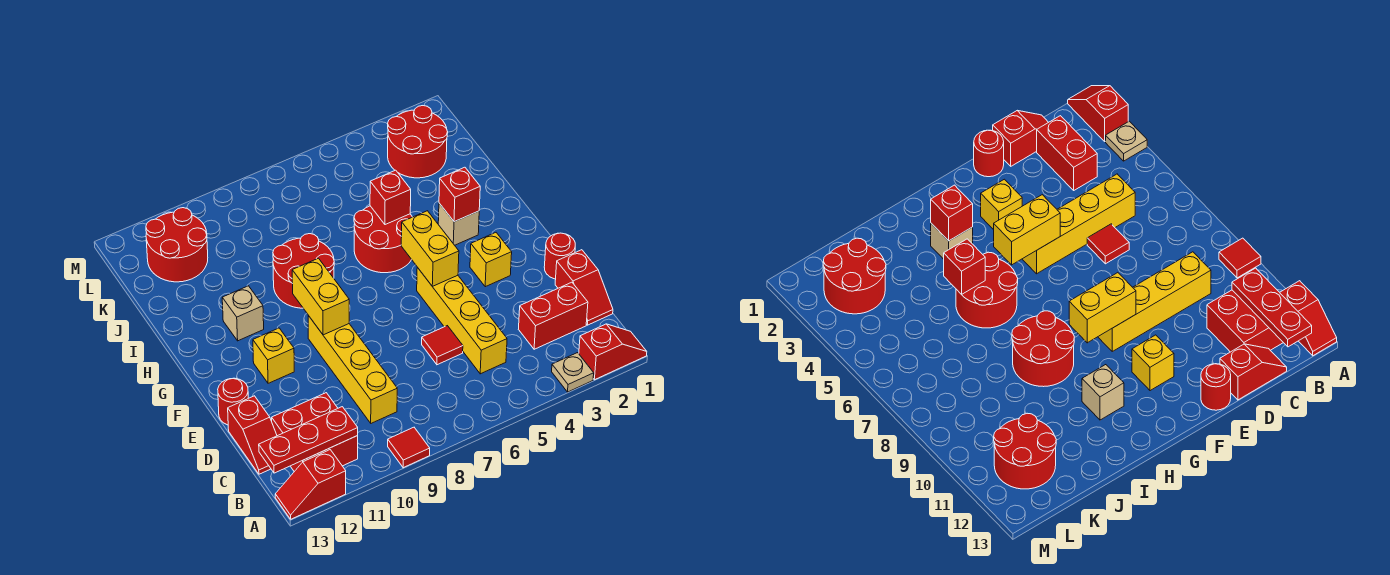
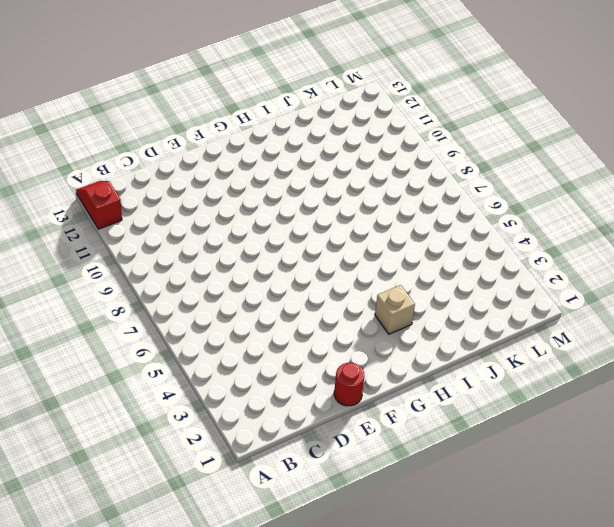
none -> red slope A1:A2 level 1 top 2
none -> tan plate A3 level 1
none -> red tile A9 level 1

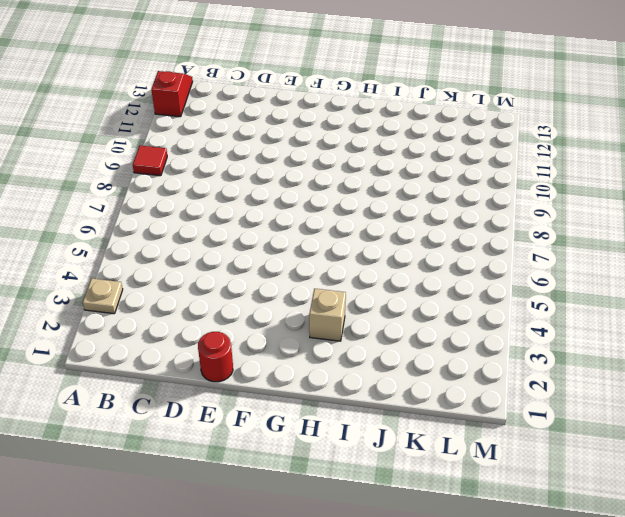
none -> red slope A1:A2 level 1 top 2
none -> red brick B11:C12 level 1
none -> red slope C1:D1 level 1 top D

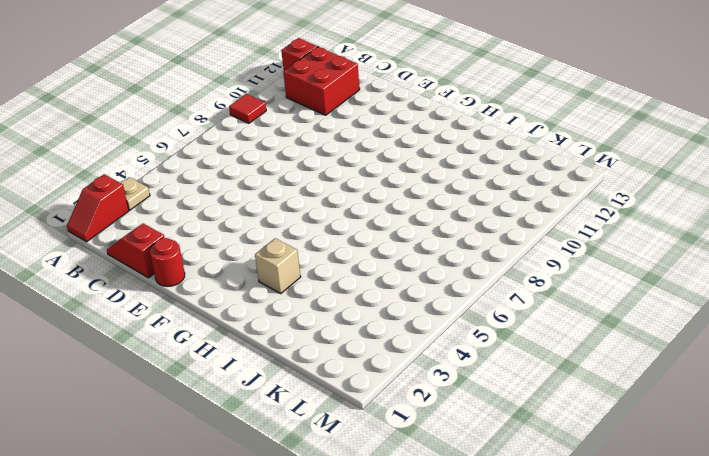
none -> red brick C2:C3 level 1
none -> yellow brick C5:F5 level 1
none -> yellow brick C9:F9 level 1

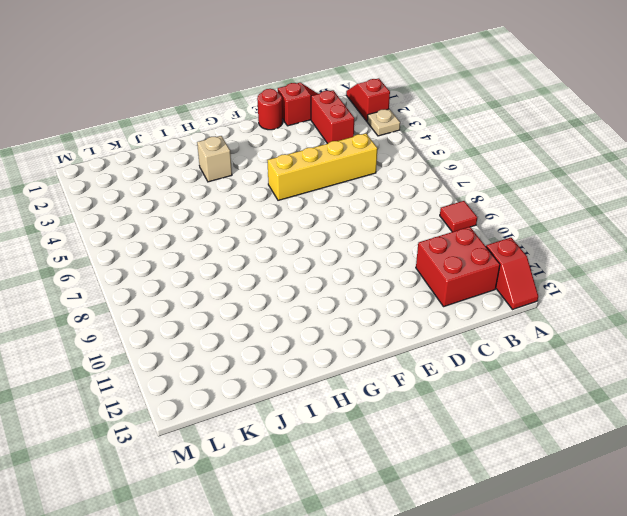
none -> yellow brick C9:F9 level 1
none -> red slope C13:D13 level 1 top D
none -> red tile D6 level 1

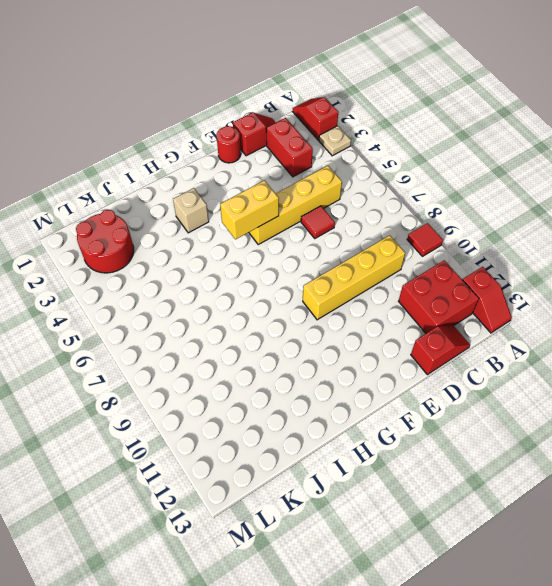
none -> red round brick E13 level 1
none -> yellow brick F3 level 1
none -> yellow brick F11 level 1

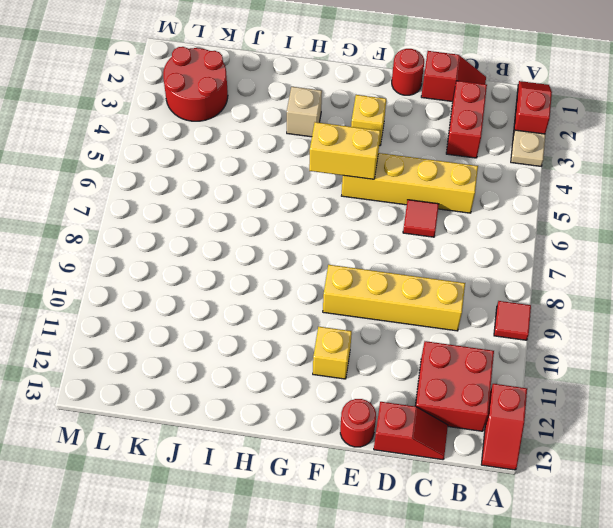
none -> red round brick H5:I6 level 1
none -> red round brick H8:I9 level 1
none -> tan brick H11 level 1

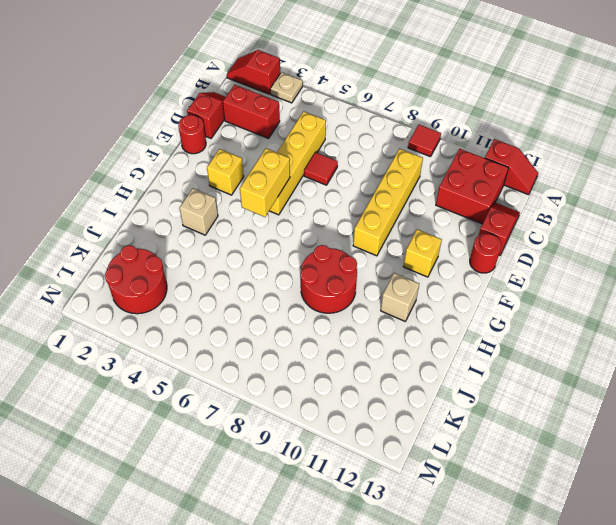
none -> red round brick H5:I6 level 1
none -> red round brick K11:L12 level 1
none -> red plate B11:B13 level 2

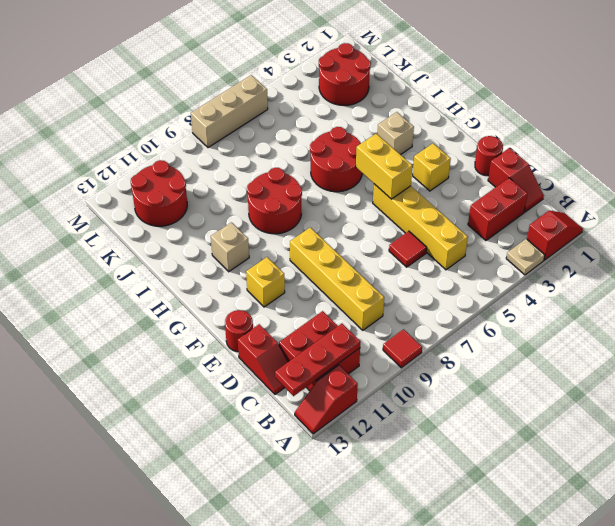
tan brick M6:M8 level 1 -> none
none -> yellow brick F9:G9 level 2
none -> red brick H3 level 2
none -> red brick I5 level 2

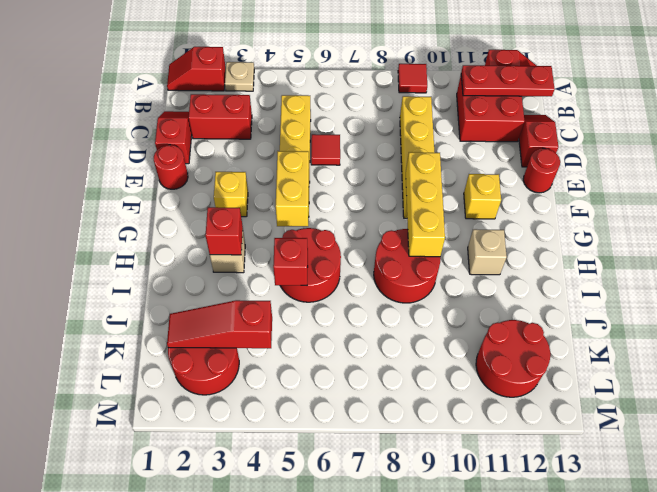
yellow brick F9:H9 level 2 -> yellow brick F9:G9 level 2
red slope K2:K4 level 2 top 4 -> none

